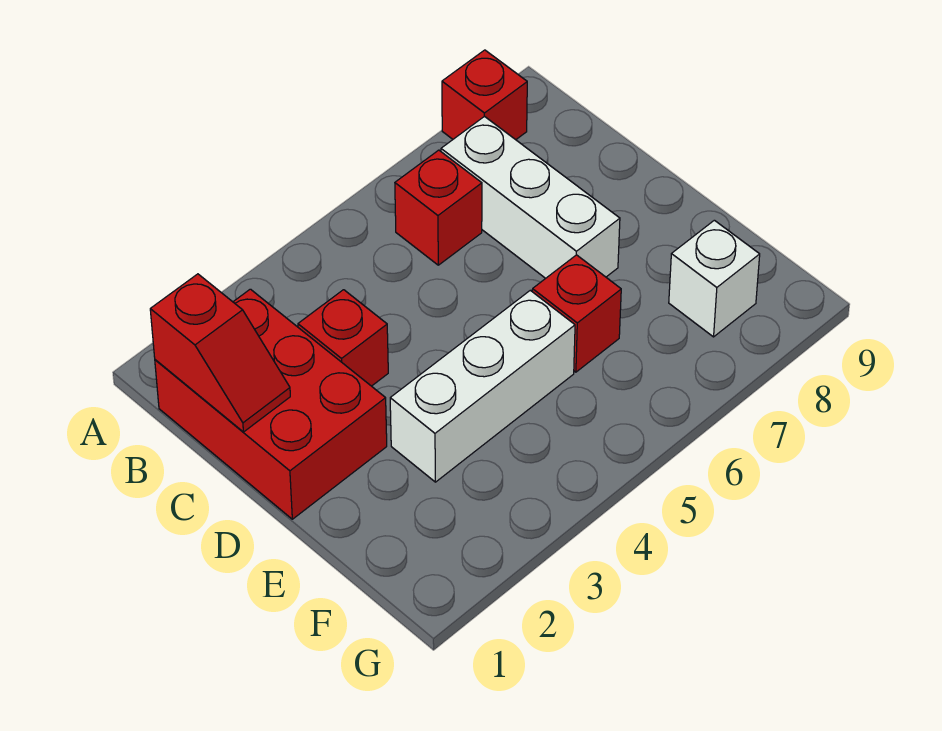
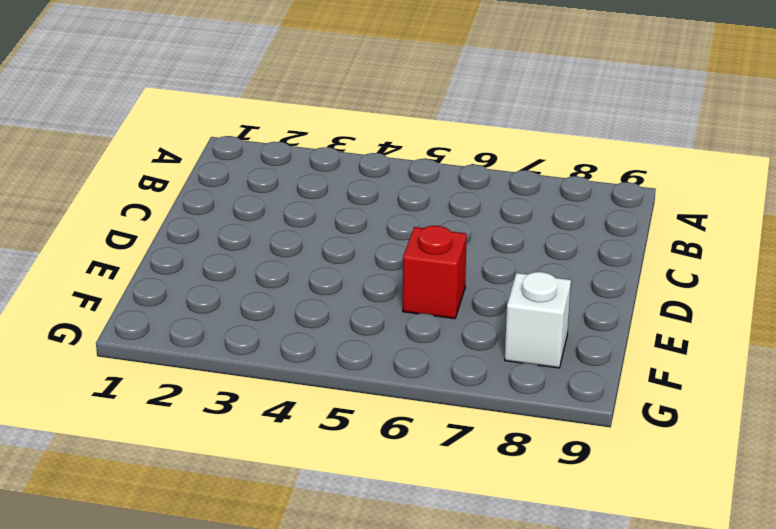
none -> red brick A8 level 1
none -> red brick B1:D2 level 1

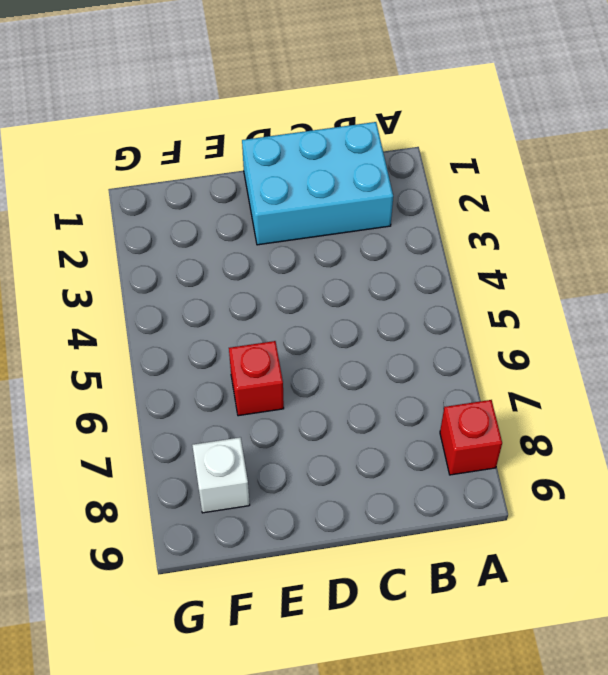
cyan brick B1:D2 level 1 -> red brick B1:D2 level 1
none -> red brick B6 level 1
none -> white brick B7:D7 level 1

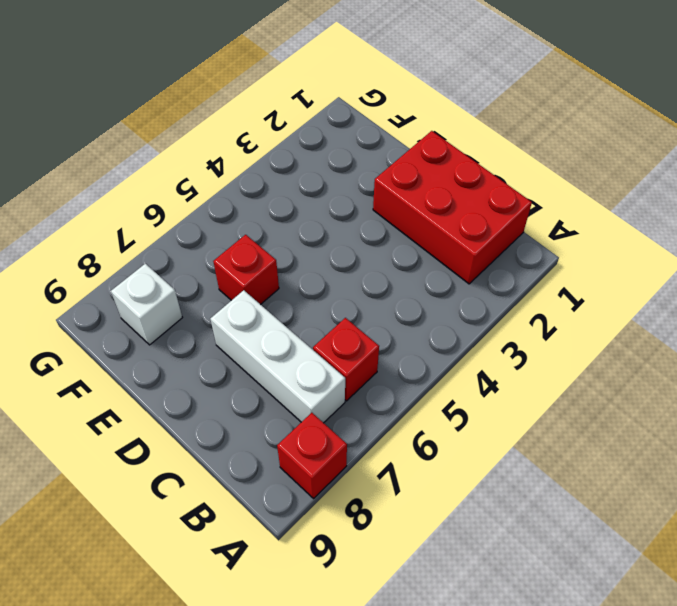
none -> red brick C3 level 1
none -> white brick E3:E5 level 1

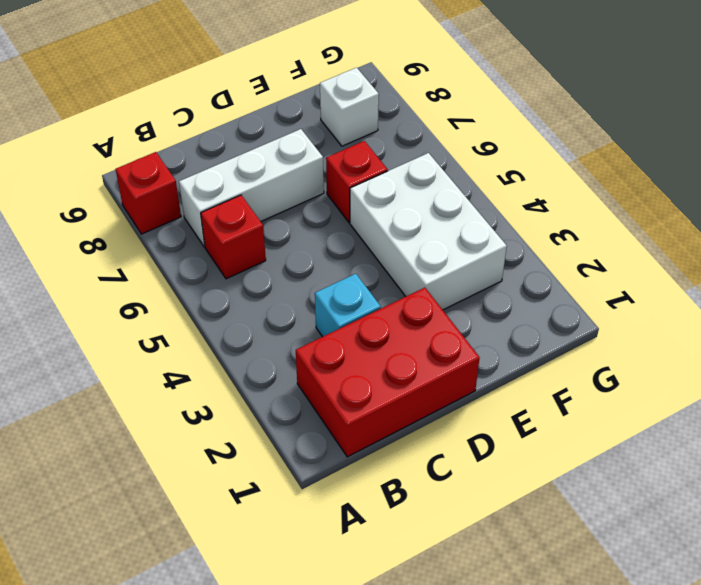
cyan brick C3 level 1 -> red brick C3 level 1
white brick E3:F5 level 1 -> white brick E3:E5 level 1
none -> red slope B1:C1 level 2 top B

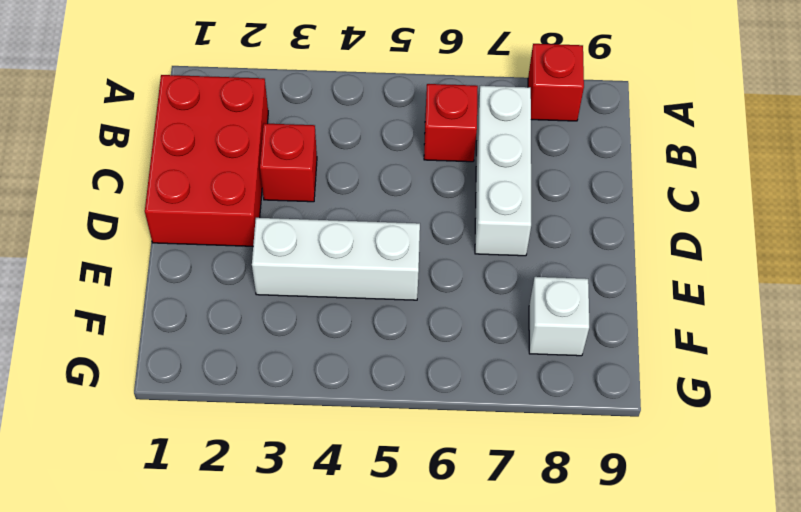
none -> red brick E6 level 1
none -> red slope B1:C1 level 2 top B

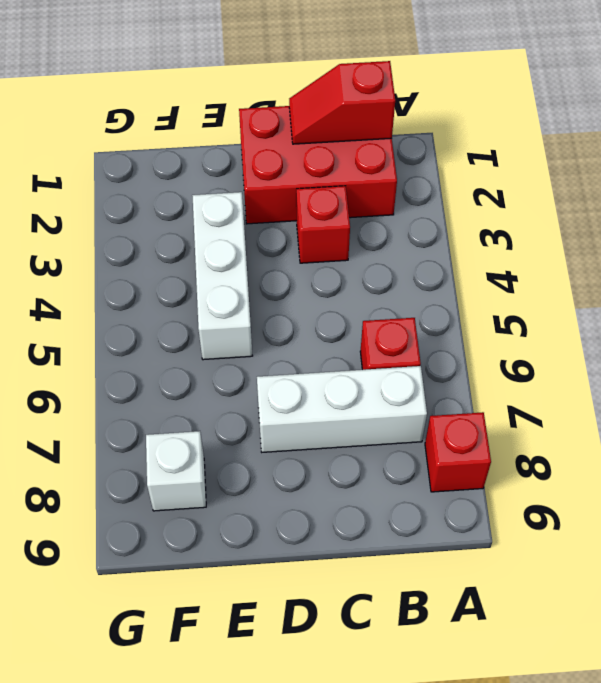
none -> red brick E6 level 1

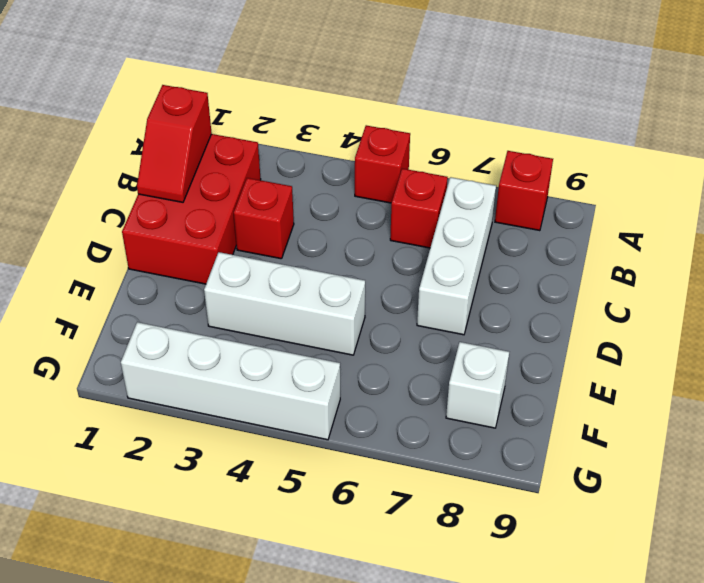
red brick A5 level 1 -> red brick E6 level 1
white brick G2:G5 level 1 -> none

